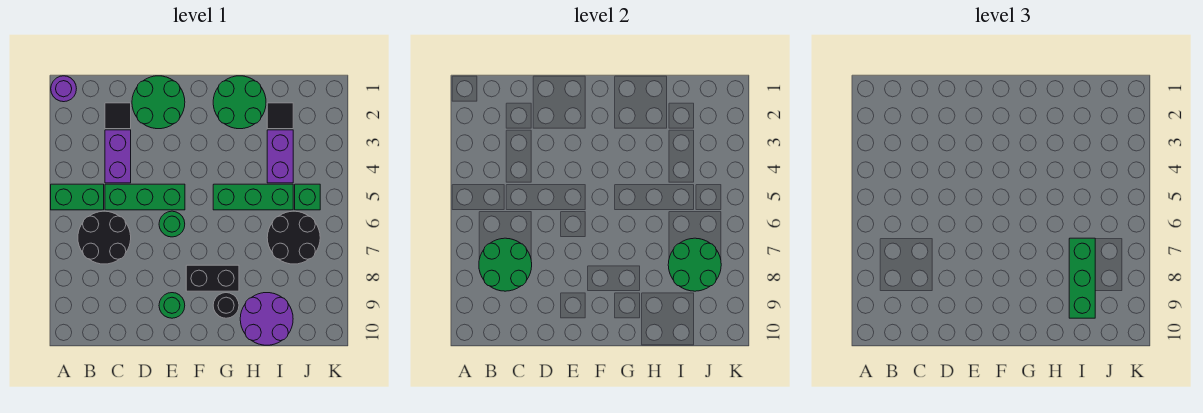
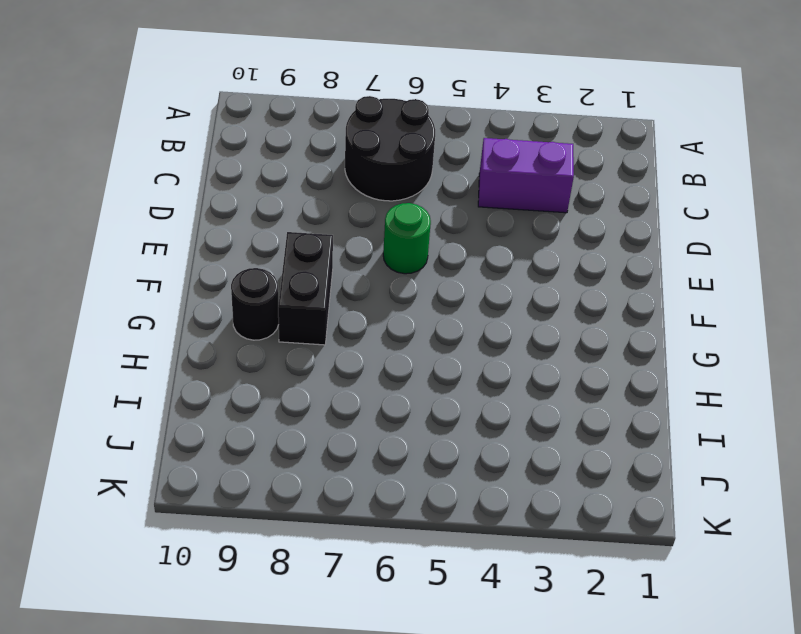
none -> purple round brick A1 level 1
none -> green brick A5:B5 level 1
none -> black tile C2 level 1

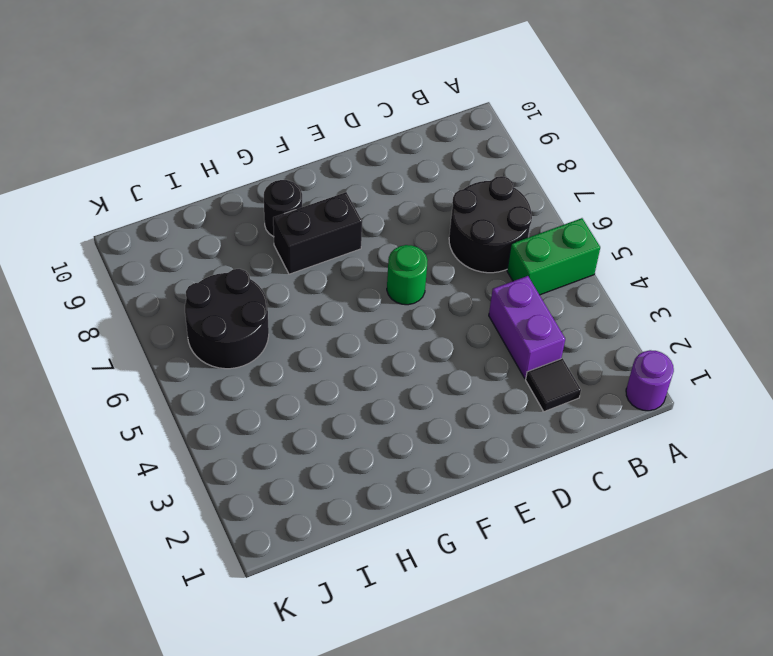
none -> green brick C5:E5 level 1
none -> green round brick D1:E2 level 1
none -> green round brick E9 level 1

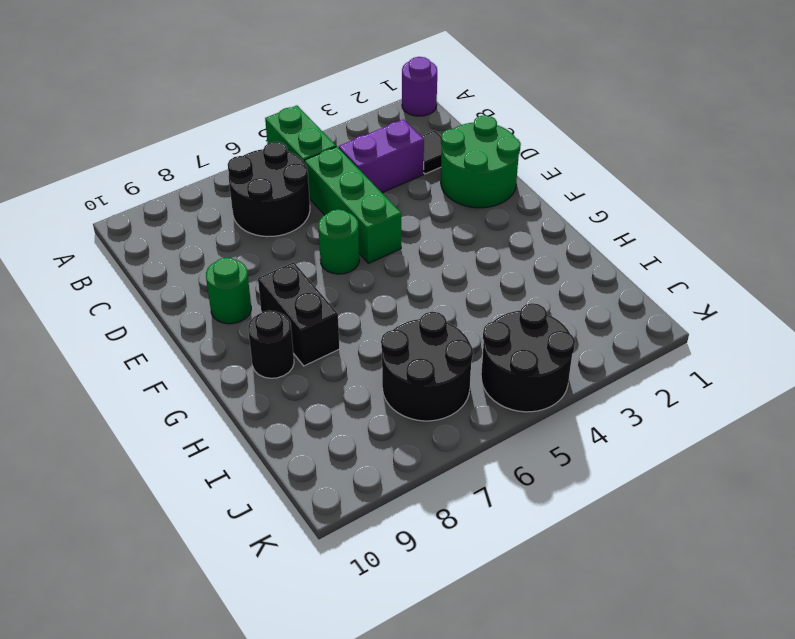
black round brick J4:K5 level 1 -> green brick J5 level 1
none -> green round brick G1:H2 level 1
none -> green brick G5:I5 level 1
none -> purple round brick H9:I10 level 1

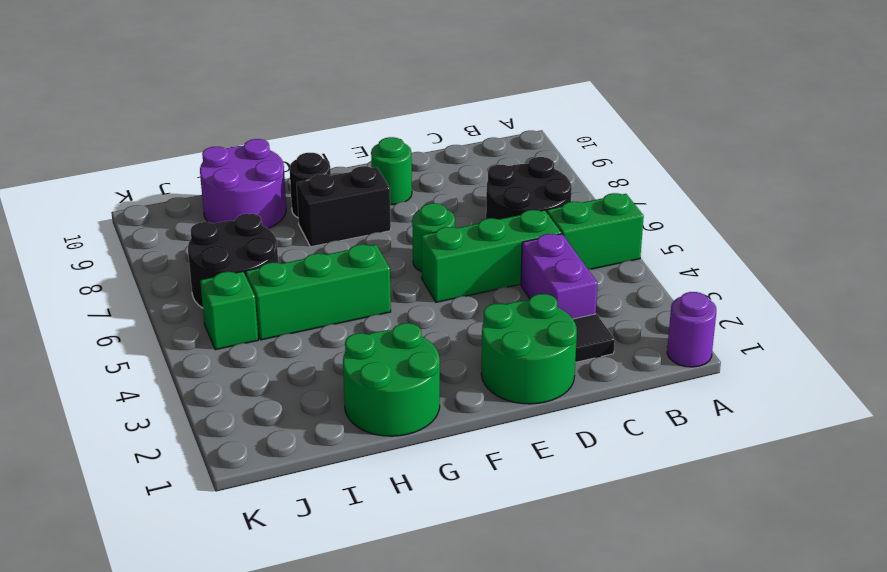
none -> black tile I2 level 1
none -> purple brick I3:I4 level 1
none -> green round brick B7:C8 level 2

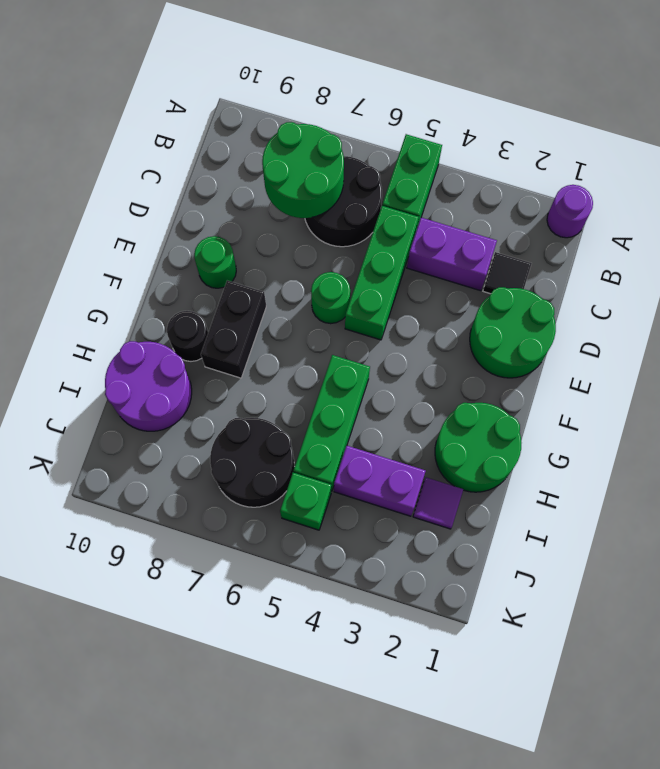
purple tile I2 level 1 -> black tile I2 level 1
none -> green round brick I7:J8 level 2
none -> green brick I7:I9 level 3

